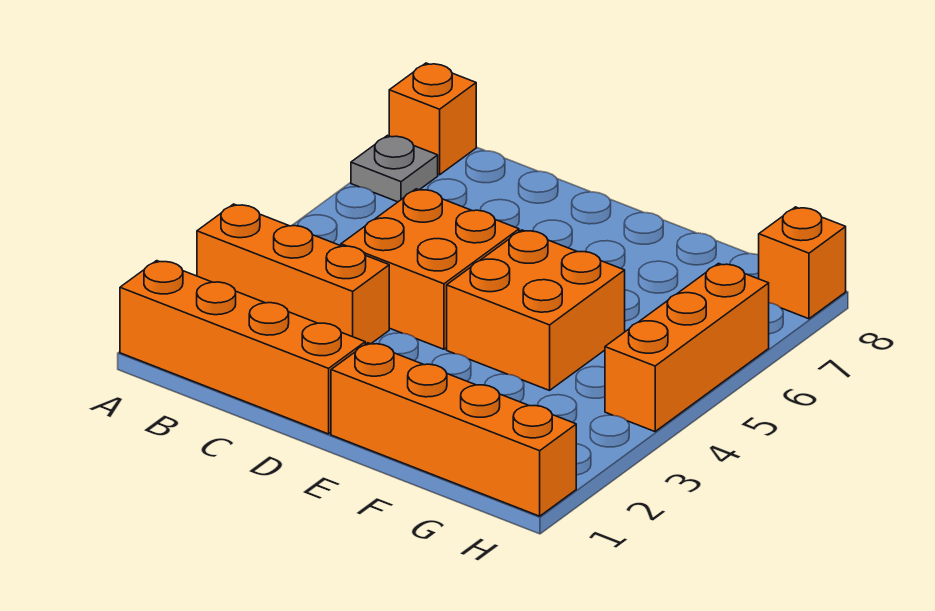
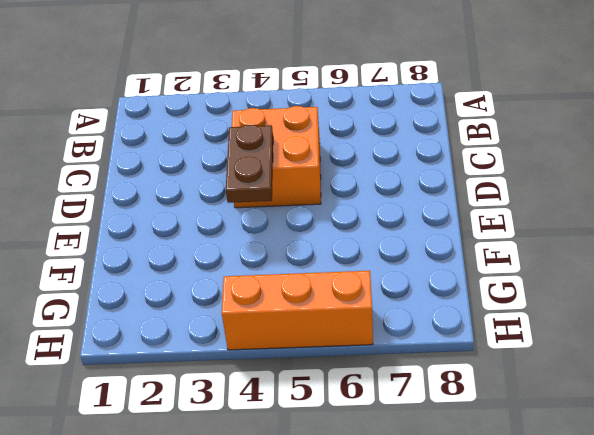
brown plate D4:E4 level 2 -> none
none -> orange brick A1:D1 level 1
none -> orange brick A3:C3 level 1

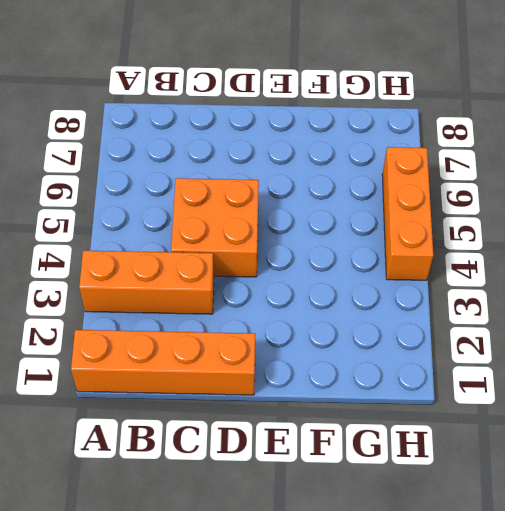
none -> grey plate A7 level 1
none -> orange brick A8 level 1

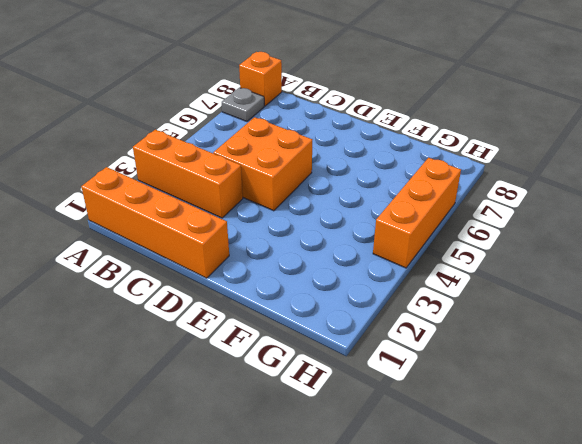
none -> orange brick E1:H1 level 1
none -> orange brick E4:F5 level 1

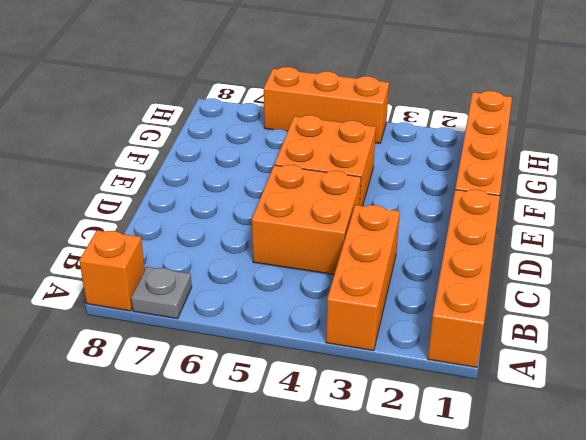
none -> orange brick H8 level 1

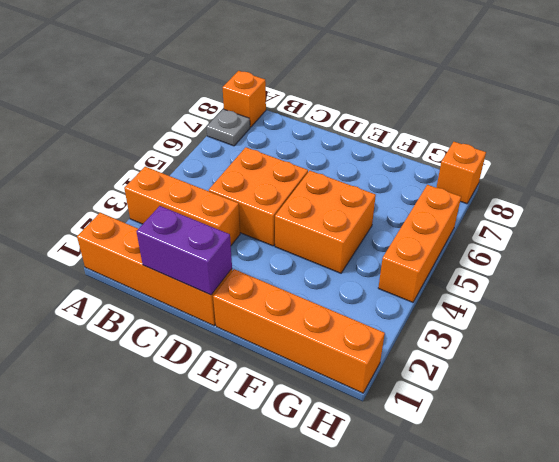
purple brick C1:D1 level 2 -> none

